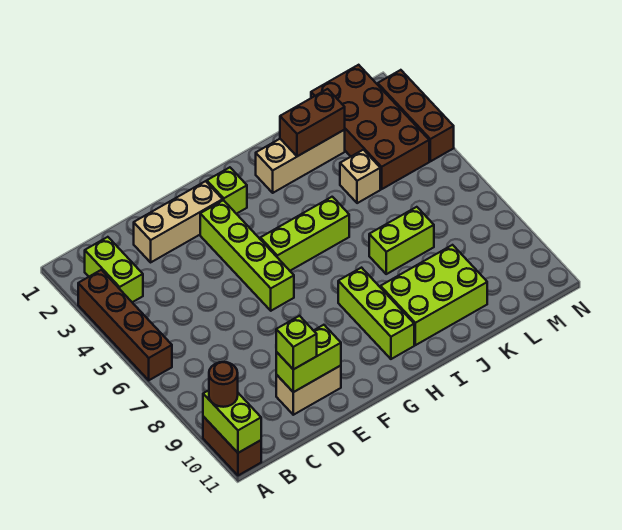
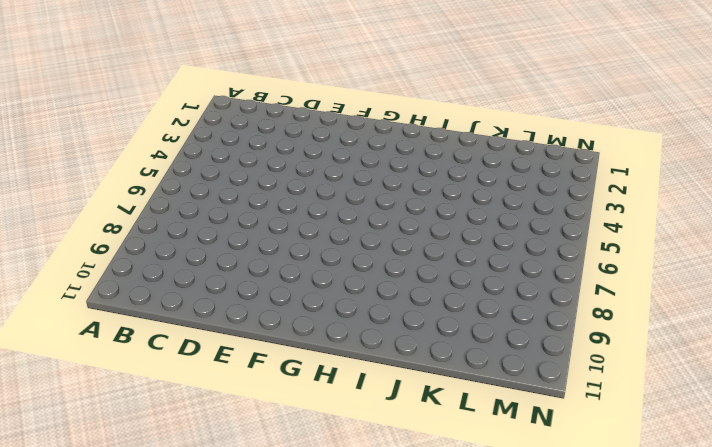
none -> brown brick A3:A6 level 1
none -> brown brick A10:A11 level 1
none -> lime brick B2:B3 level 1

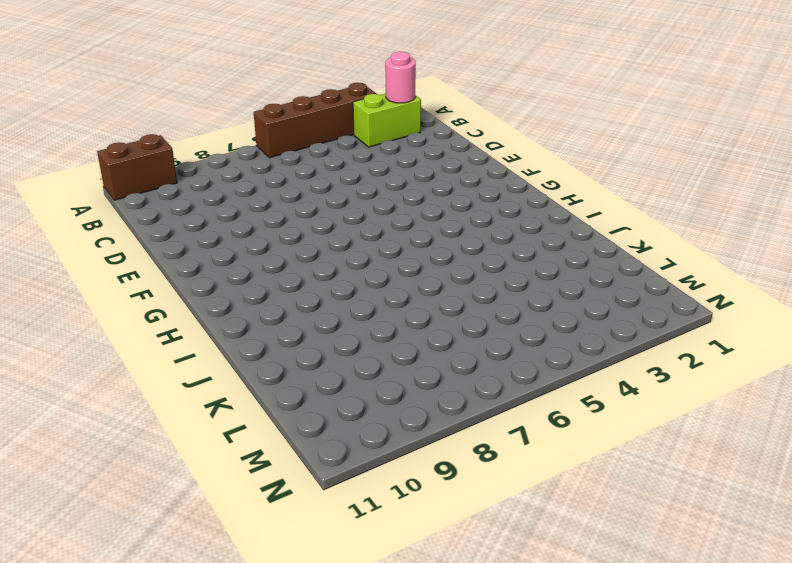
pink round brick B2 level 2 -> none
none -> tan brick D2:F2 level 1
none -> tan brick D10:E10 level 1
none -> lime brick F3:F6 level 1

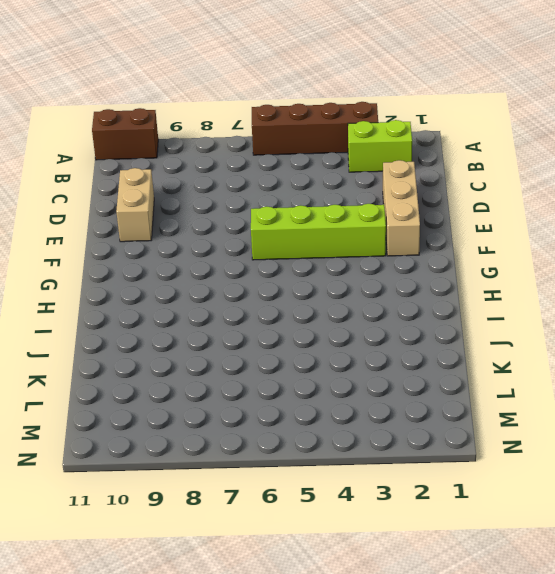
none -> lime brick G2 level 1
none -> lime brick G5:I5 level 1
none -> lime brick H8:H10 level 1

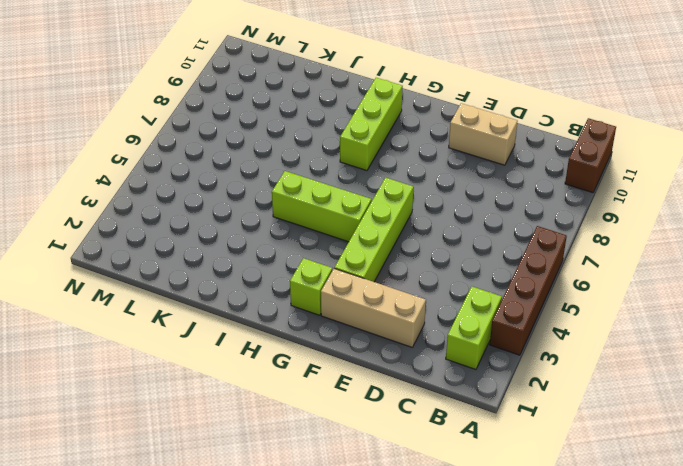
none -> tan brick I2:K2 level 1
none -> lime brick I9:K10 level 1
none -> lime brick J7:K7 level 1

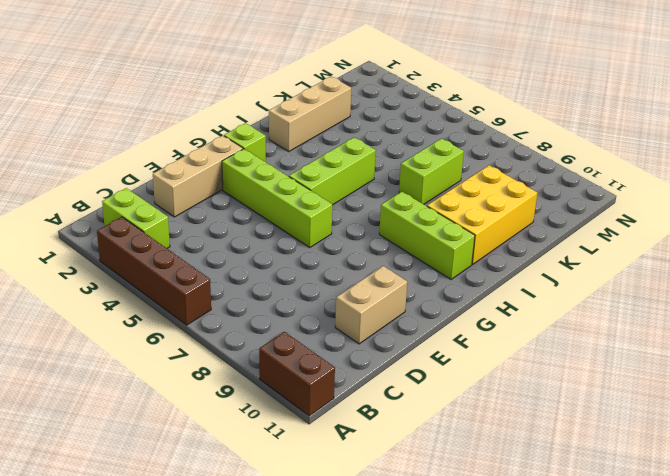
yellow brick I9:K10 level 1 -> lime brick I9:K10 level 1
none -> tan brick K4 level 1
none -> brown brick L1:M4 level 1
none -> brown brick N2:N4 level 1

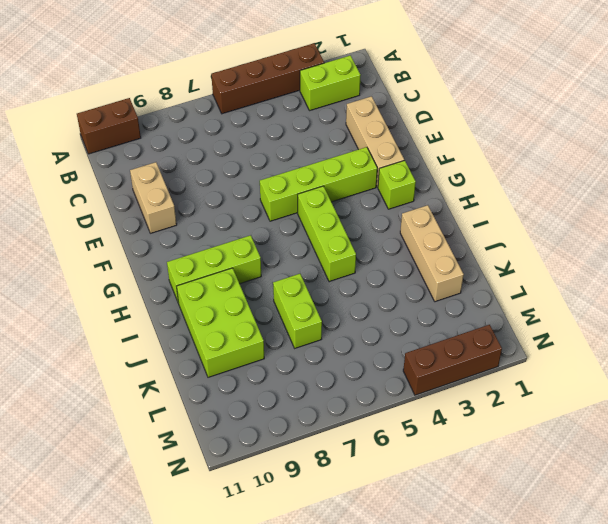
none -> tan brick K4 level 1
none -> brown brick L1:M4 level 1
none -> lime brick A10:A11 level 2

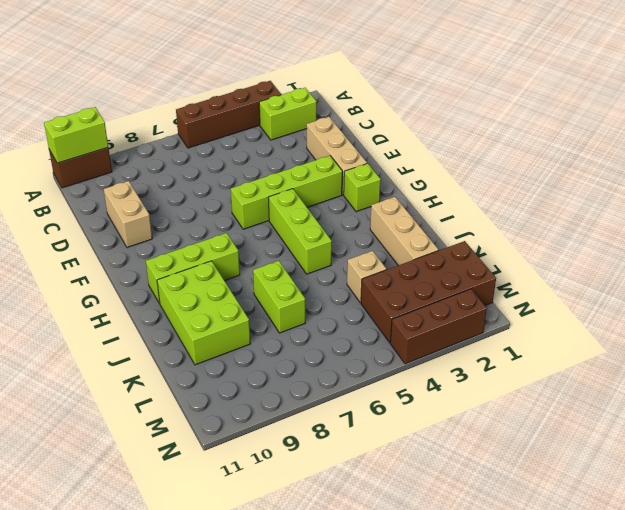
none -> lime brick D10:E10 level 2
none -> brown brick J2:K2 level 2
none -> brown round brick A10 level 3

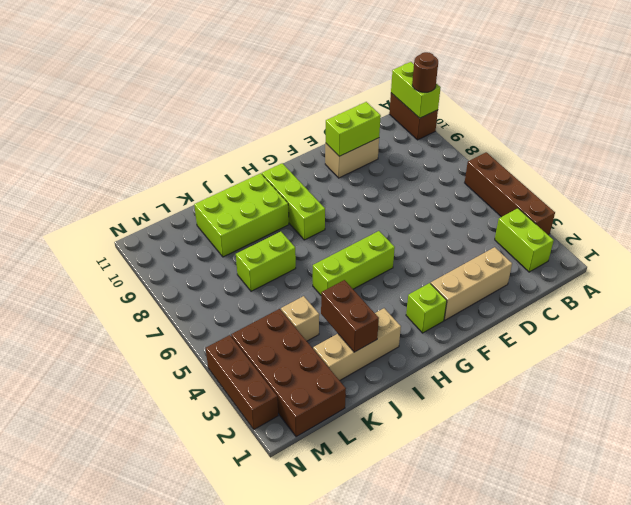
brown brick J2:J3 level 2 -> brown brick J2:K2 level 2
none -> lime brick F3:F6 level 1
none -> lime brick D10 level 3

